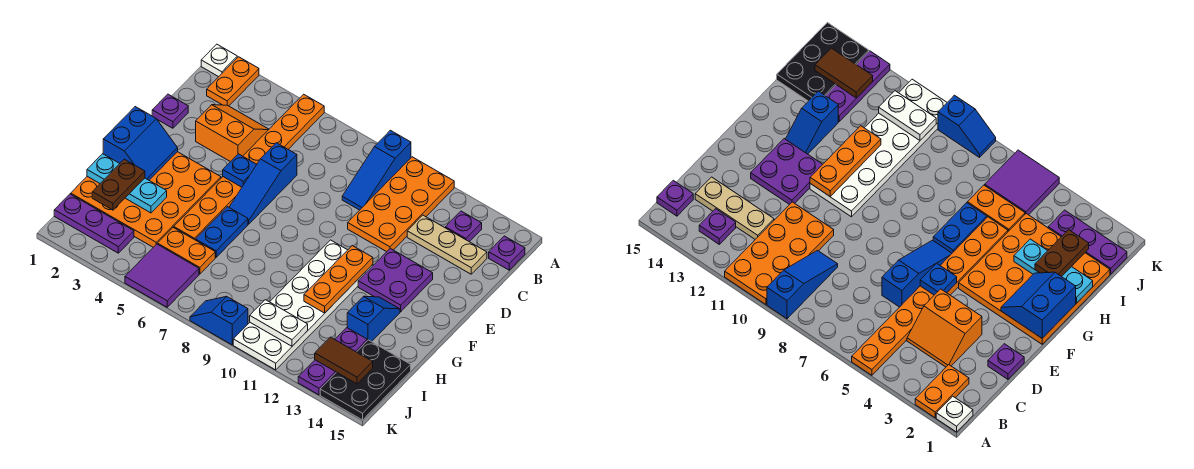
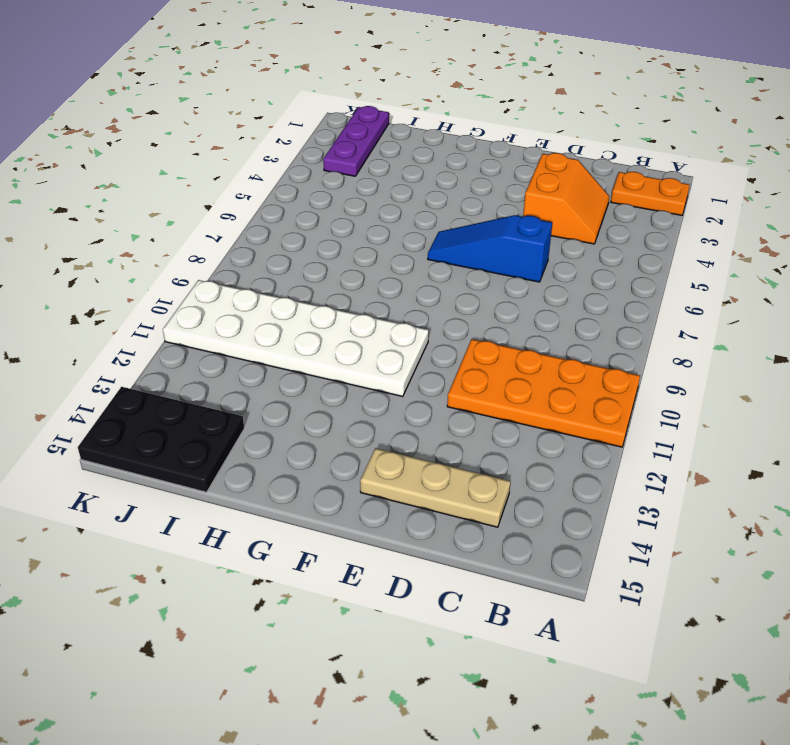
tan plate C14:E14 level 1 -> tan plate C12:C14 level 1
none -> white plate A1 level 1
none -> orange plate A5:H5 level 1
none -> blue slope A9:C9 level 1 top A

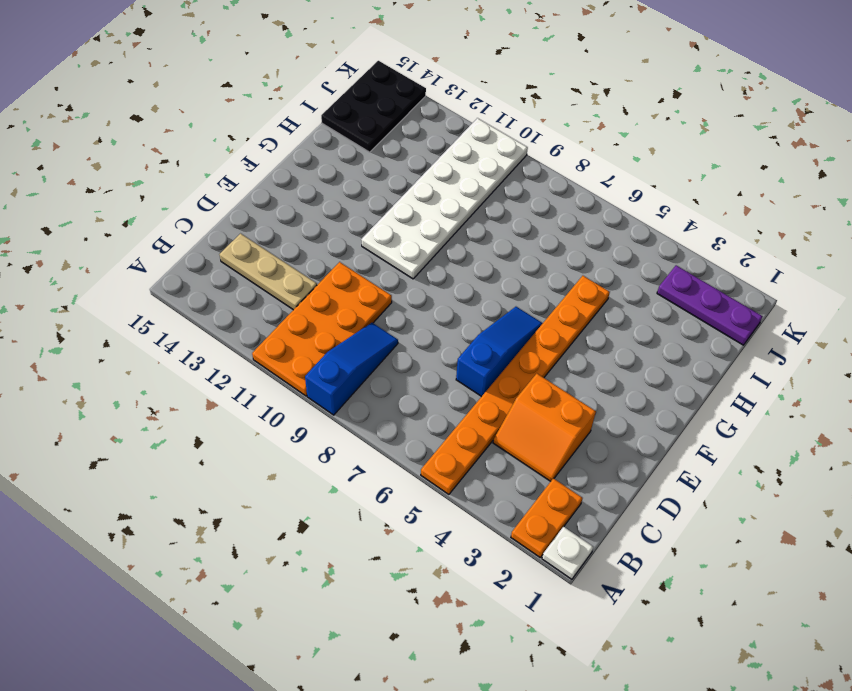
none -> purple plate B13 level 1
none -> purple plate B15 level 1
none -> purple plate D1 level 1

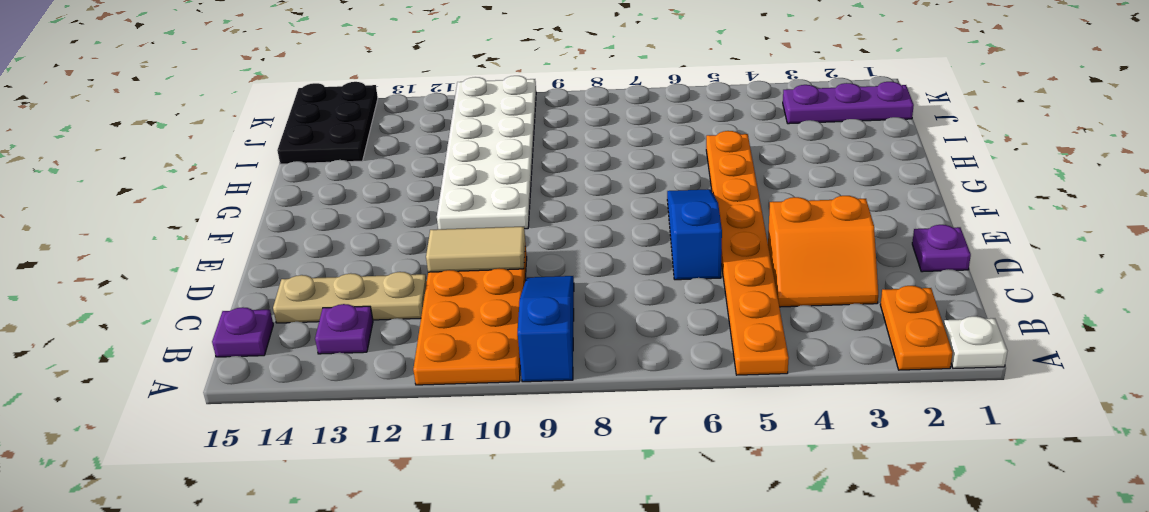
tan tile D10:D11 level 2 -> none
none -> purple plate E12:F13 level 1
none -> orange plate F1:I4 level 1
none -> blue plate G6:H6 level 1

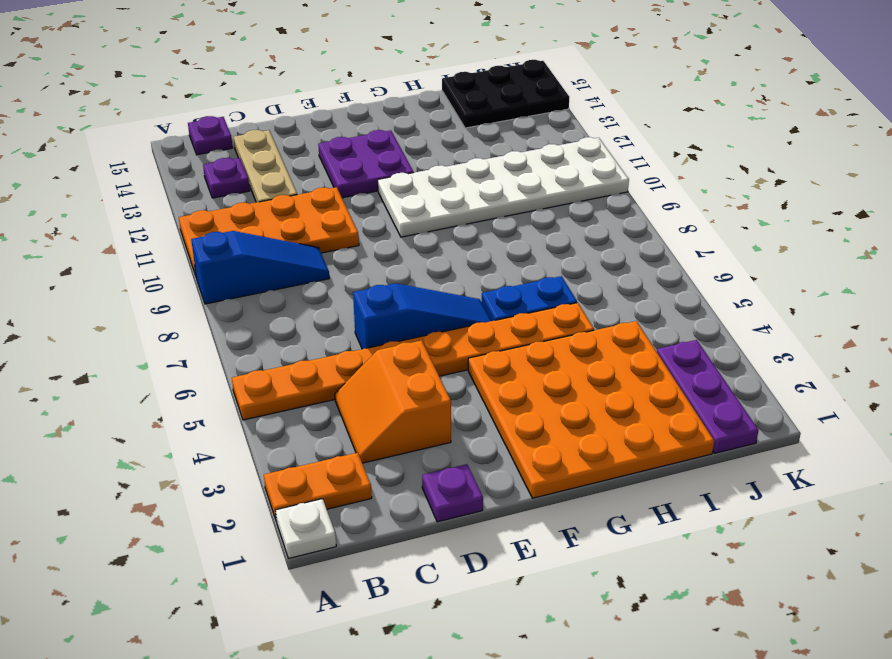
none -> blue slope G13:H13 level 1 top H
none -> orange plate I5:I6 level 1
none -> purple plate I13:K13 level 1

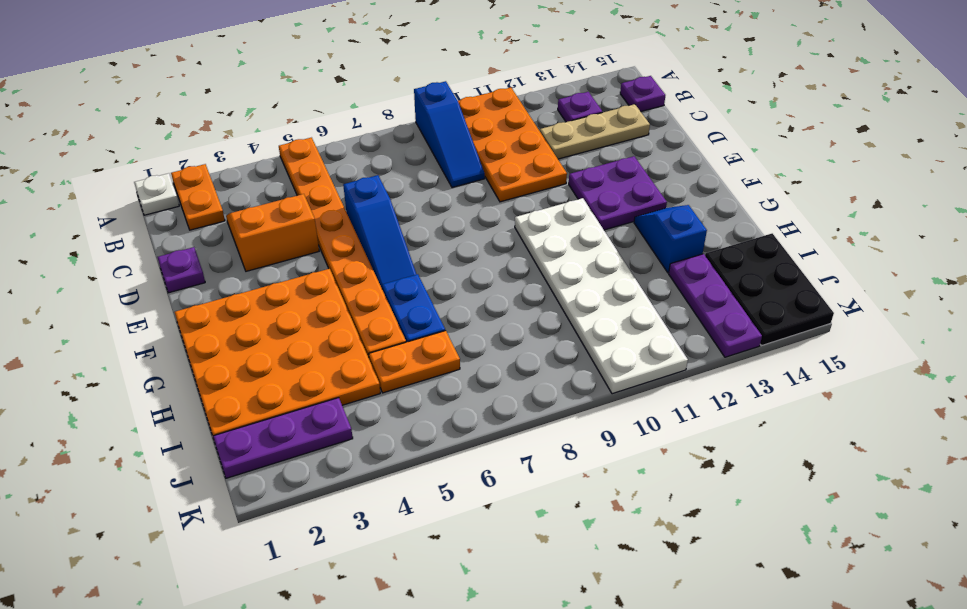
none -> purple tile J5:K6 level 1
none -> blue slope K8:K9 level 1 top 9
none -> blue plate E5 level 2

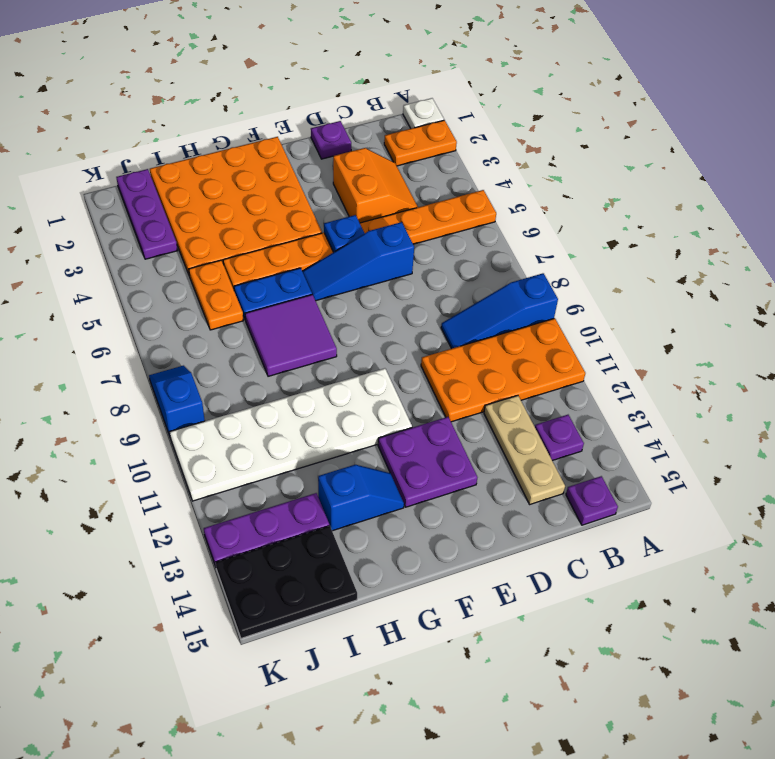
purple tile G7:H8 level 1 -> purple tile J5:K6 level 1
none -> blue slope F1:G2 level 2 top 1
none -> orange plate F11:H11 level 2
none -> cyan plate H1:H3 level 2

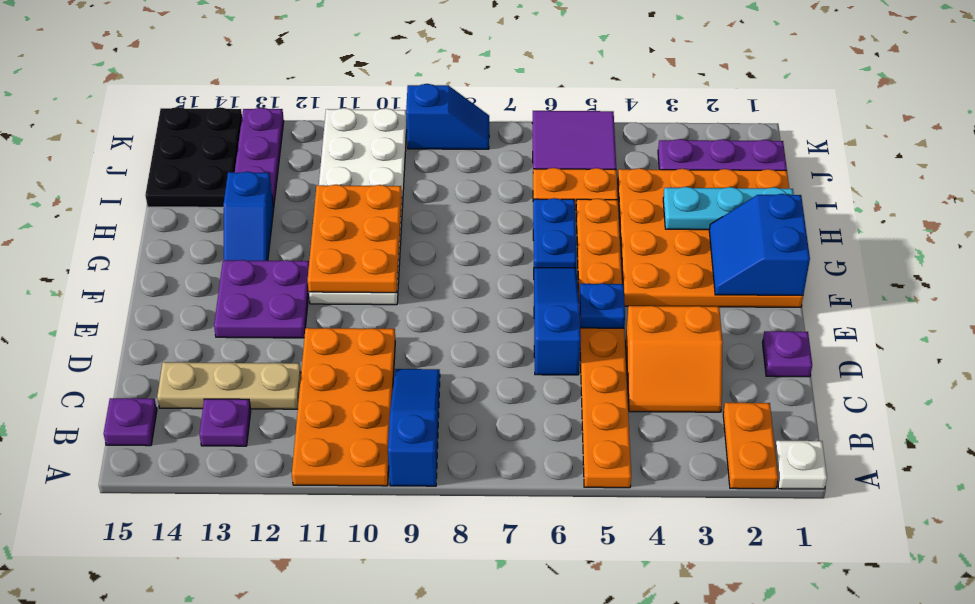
orange plate F10:H11 level 2 -> orange plate F11:H11 level 2
none -> white plate J10:J11 level 2
none -> brown tile J13:J14 level 2
none -> brown plate H2:I2 level 3

